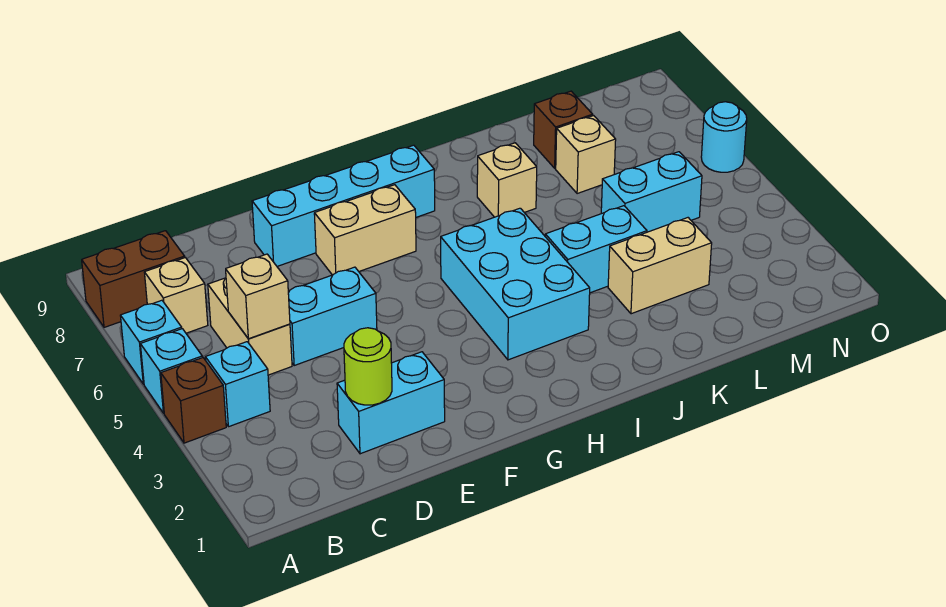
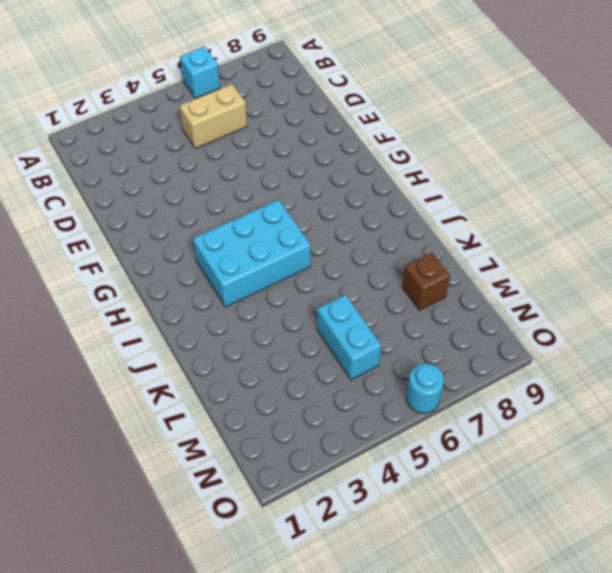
none -> brown brick A4 level 1
none -> cyan brick A5 level 1
none -> brown brick A8:B8 level 1

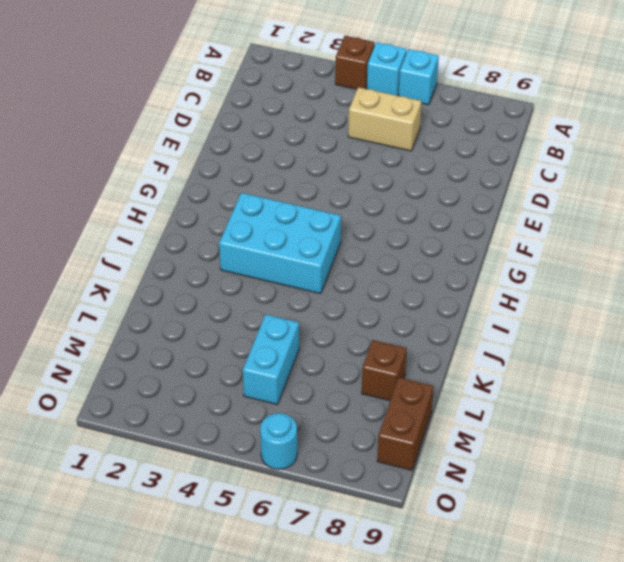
brown brick M9:N9 level 1 -> brown brick A8:B8 level 1
none -> cyan brick B4 level 1
none -> tan brick B7 level 1
none -> cyan brick D2:E2 level 1

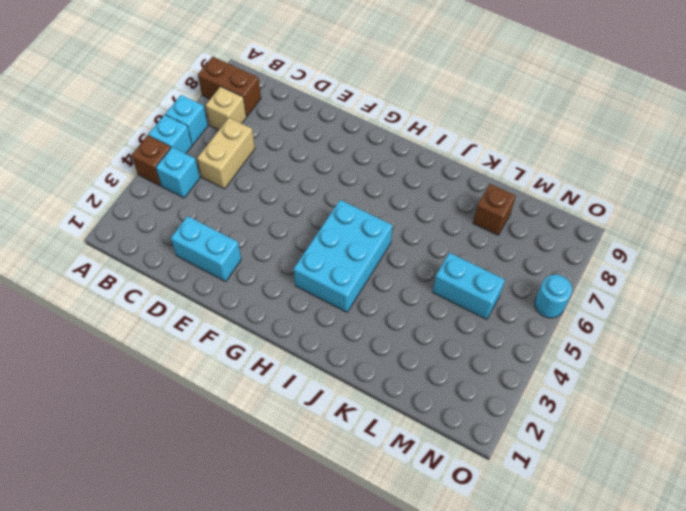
none -> cyan brick D5:E5 level 1
none -> cyan brick E8:H8 level 1
none -> tan brick F7:G7 level 1

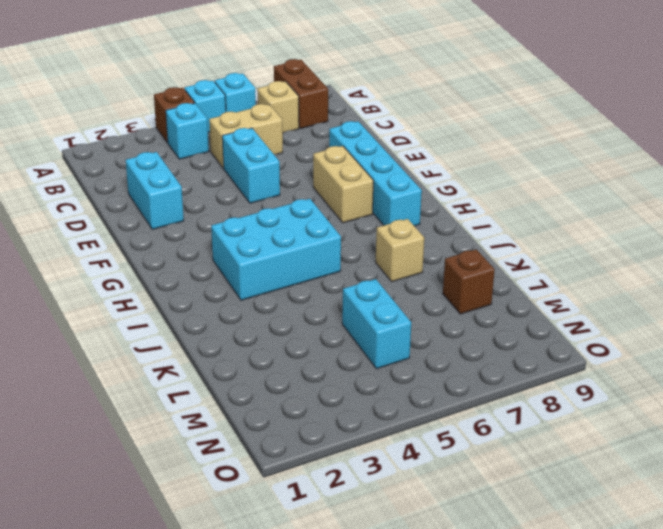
none -> cyan brick J4:K4 level 1
none -> tan brick K3:L3 level 1
none -> tan brick L7 level 1

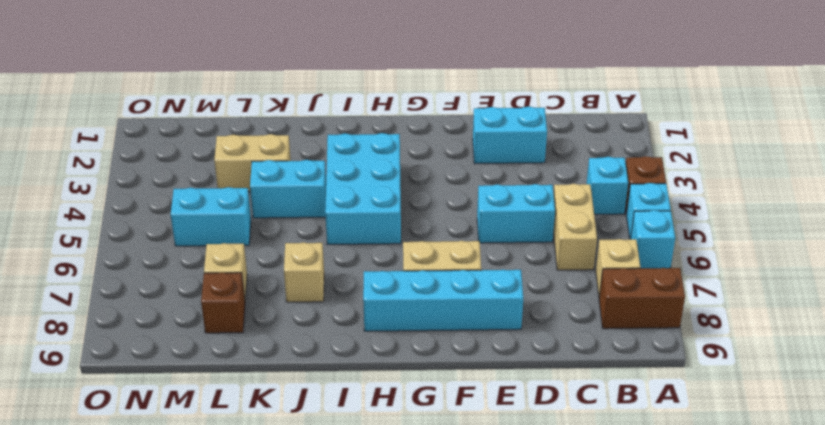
none -> cyan round brick O6 level 1
none -> tan brick C5 level 2
none -> lime round brick D2 level 2

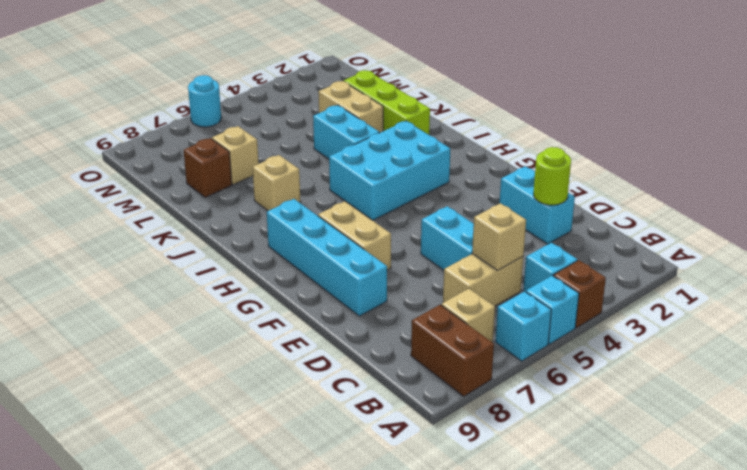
lime brick J2:L2 level 1 -> none
none -> cyan brick L5:M5 level 1

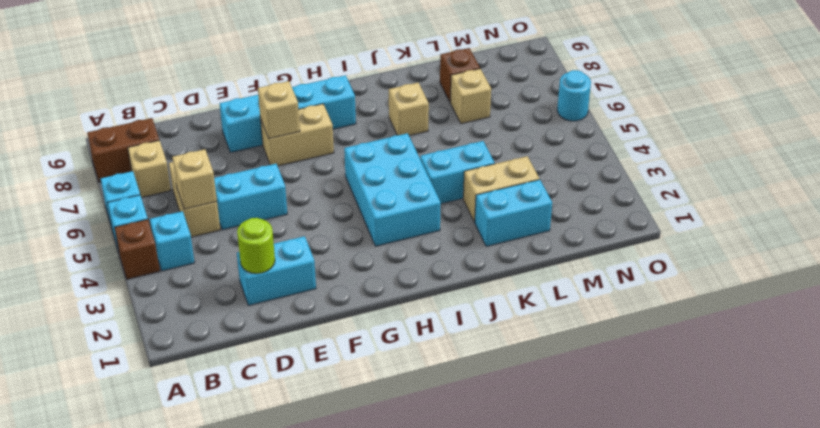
tan brick F7 level 2 -> none
cyan brick K2:L2 level 1 -> cyan brick L5:M5 level 1

